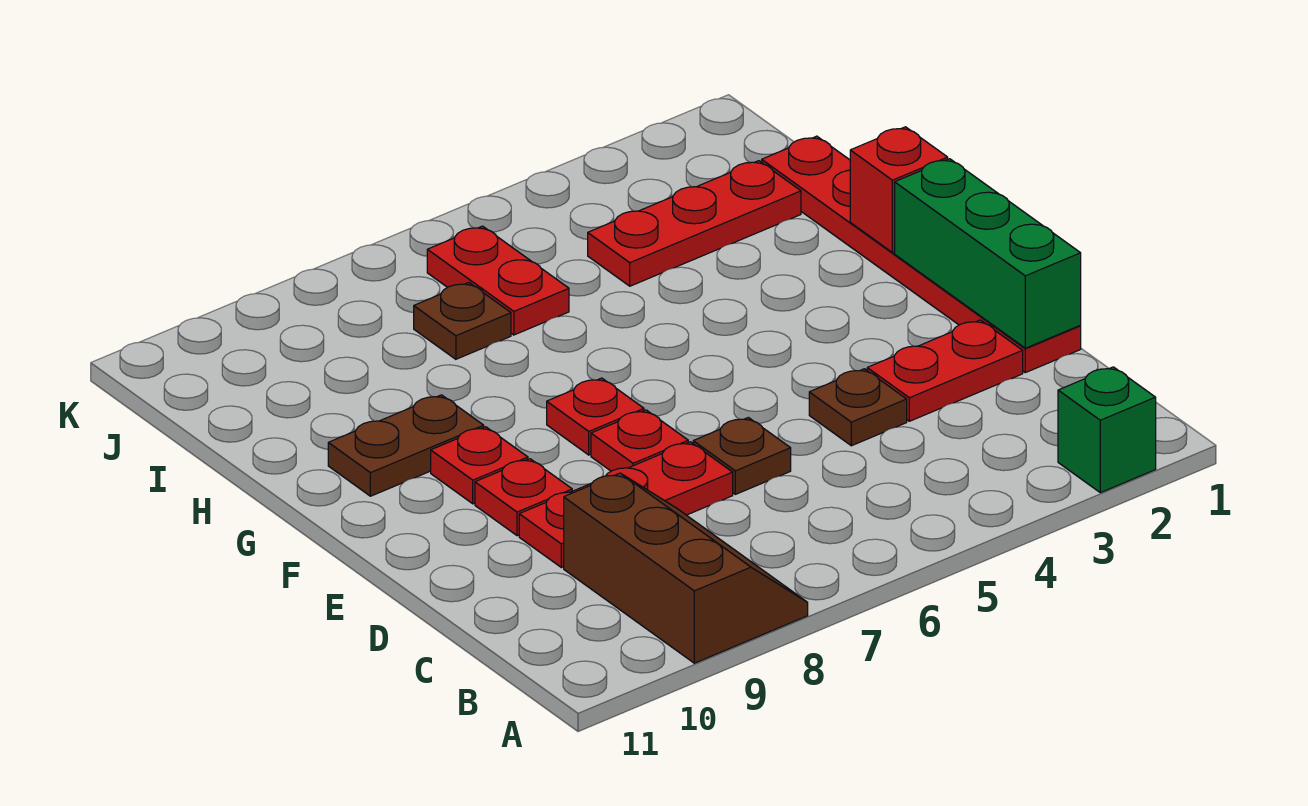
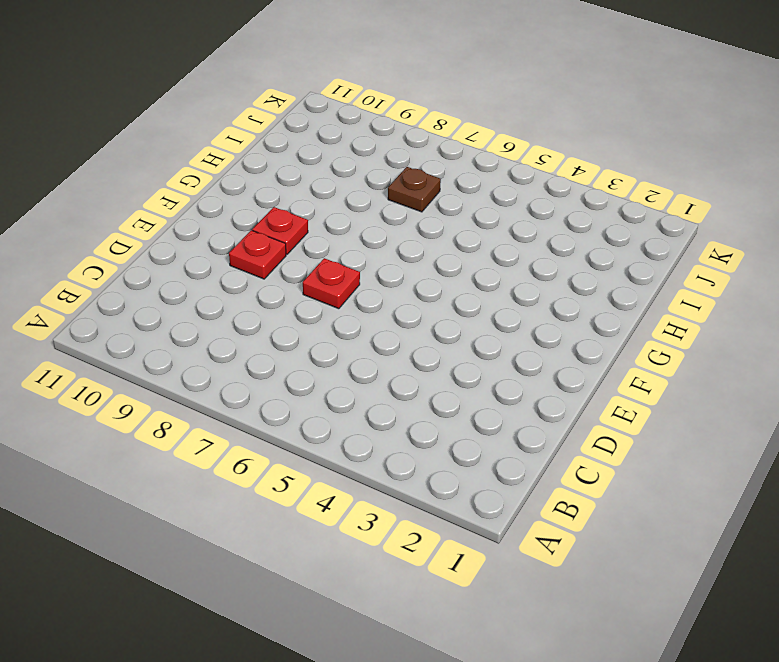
none -> green brick A2 level 1
none -> brown slope A8:C9 level 1 top 9
none -> red plate D1:I1 level 1

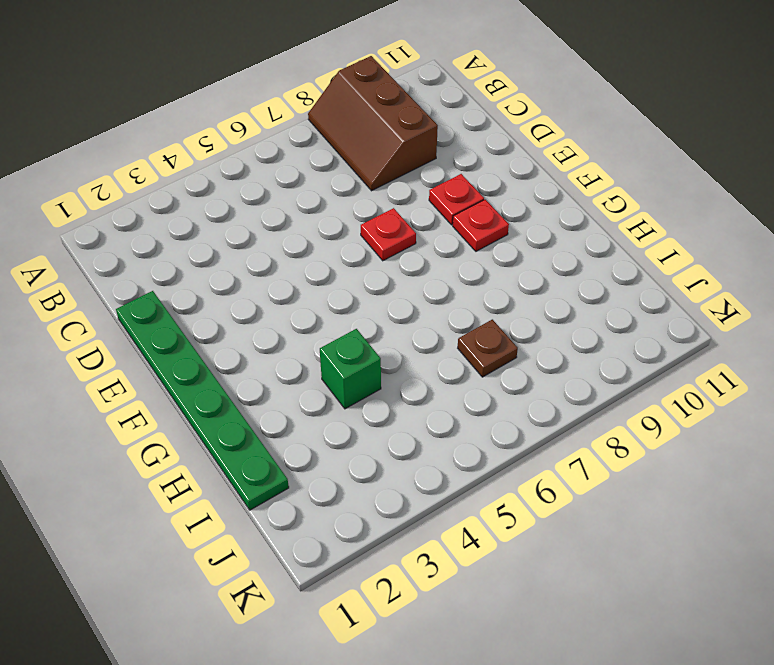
green plate D1:I1 level 1 -> red plate D1:I1 level 1
green brick H4 level 1 -> green brick A2 level 1
none -> red plate D2:D3 level 1
none -> brown plate D4 level 1
none -> brown plate D6 level 1

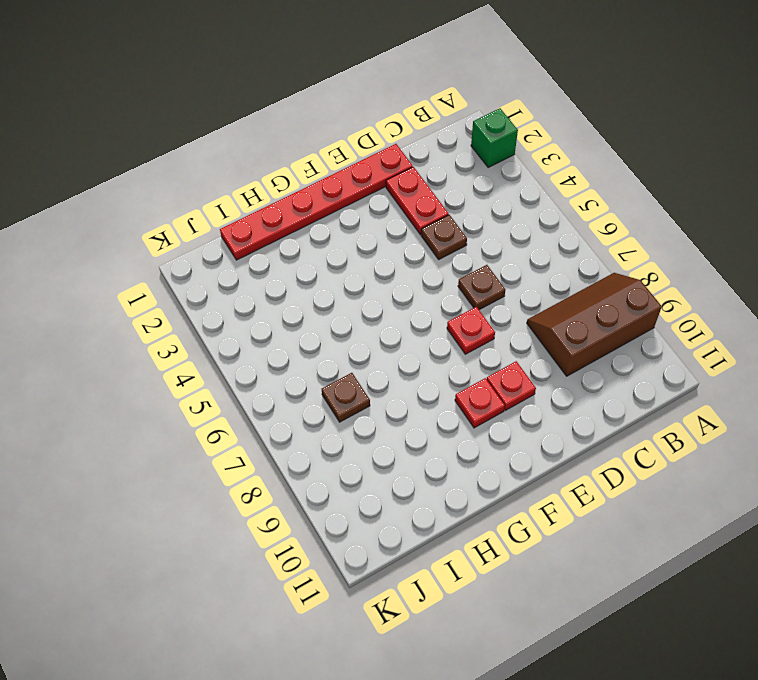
none -> red plate D7:D9 level 1
none -> red plate F7 level 1
none -> brown plate G9:G10 level 1

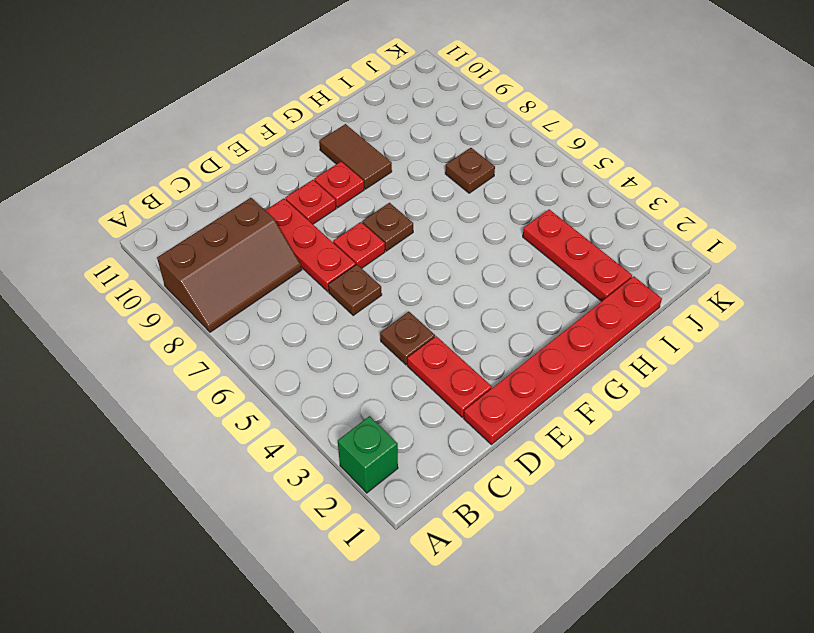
brown plate F7 level 1 -> red plate F7 level 1
brown tile G9:G10 level 1 -> brown plate G9:G10 level 1
none -> red plate I6:J6 level 1
none -> green brick D1:F1 level 2
none -> red brick G1 level 2

